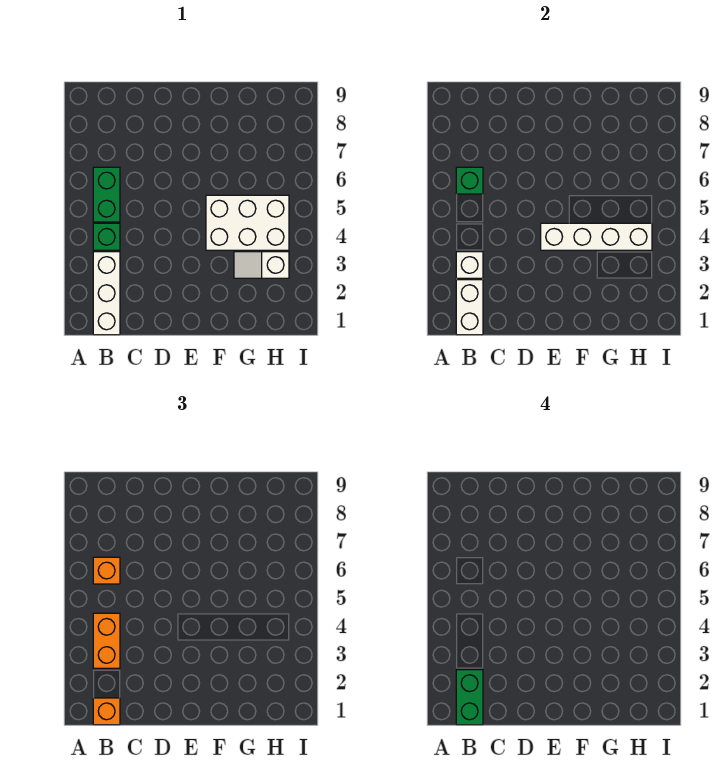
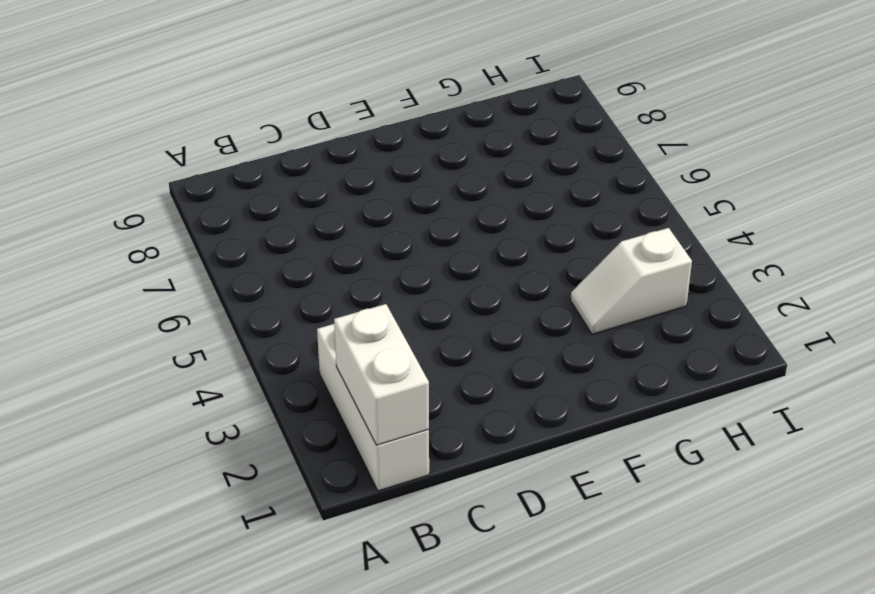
none -> green brick B4 level 1
none -> green brick B5:B6 level 1
none -> white brick F4:H5 level 1

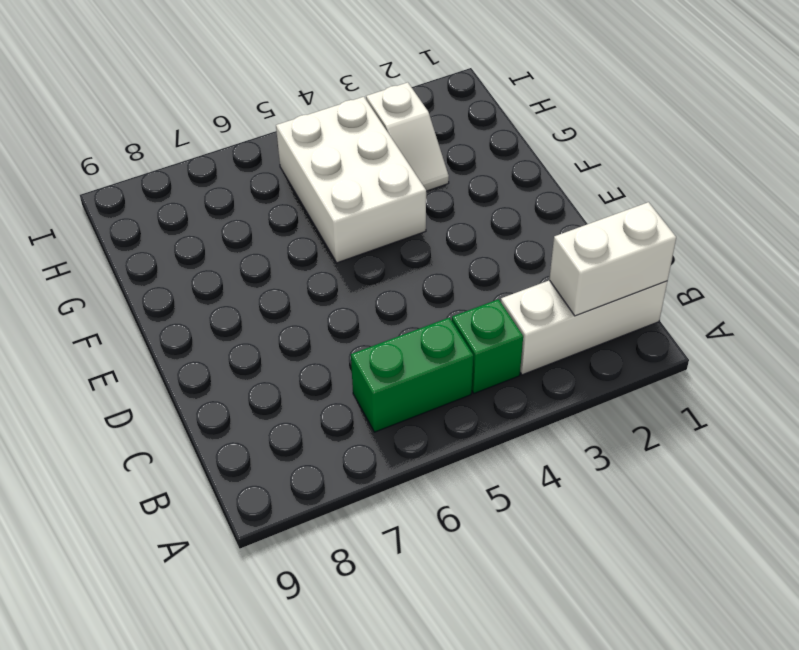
none -> white brick B3 level 2
none -> green brick B6 level 2
none -> white brick E4:H4 level 2

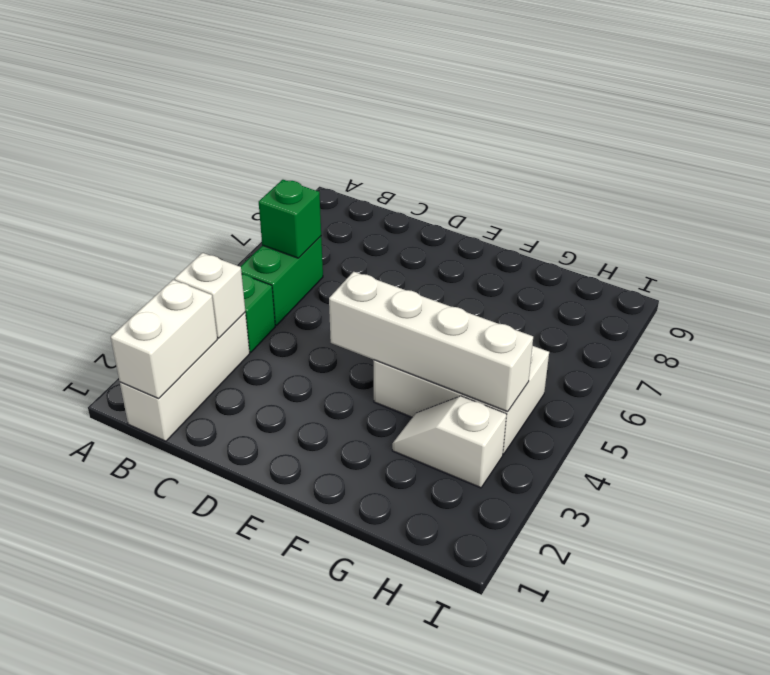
none -> orange brick B1 level 3
none -> orange brick B3:B4 level 3
none -> orange brick B6 level 3

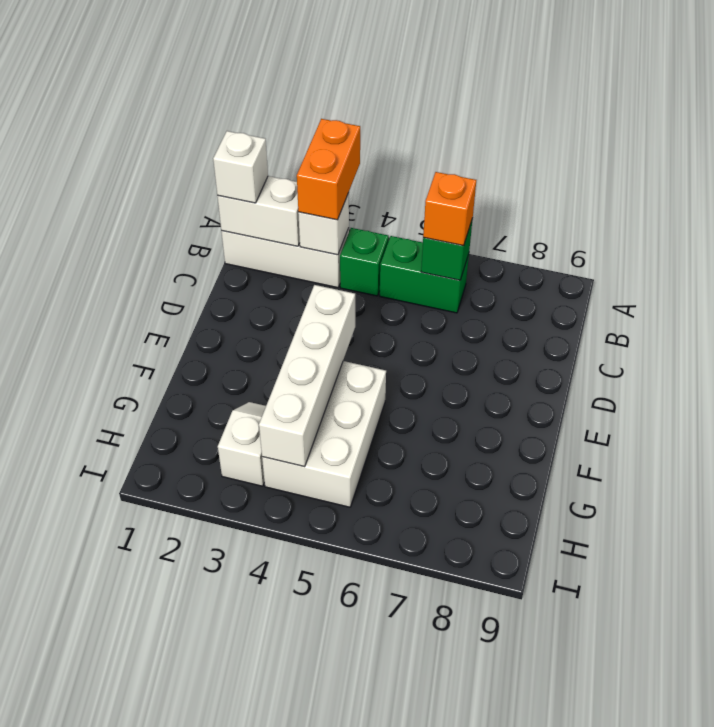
orange brick A3:B3 level 3 -> orange brick B3:B4 level 3
white brick B1 level 3 -> orange brick B1 level 3
none -> green brick B1:B2 level 4

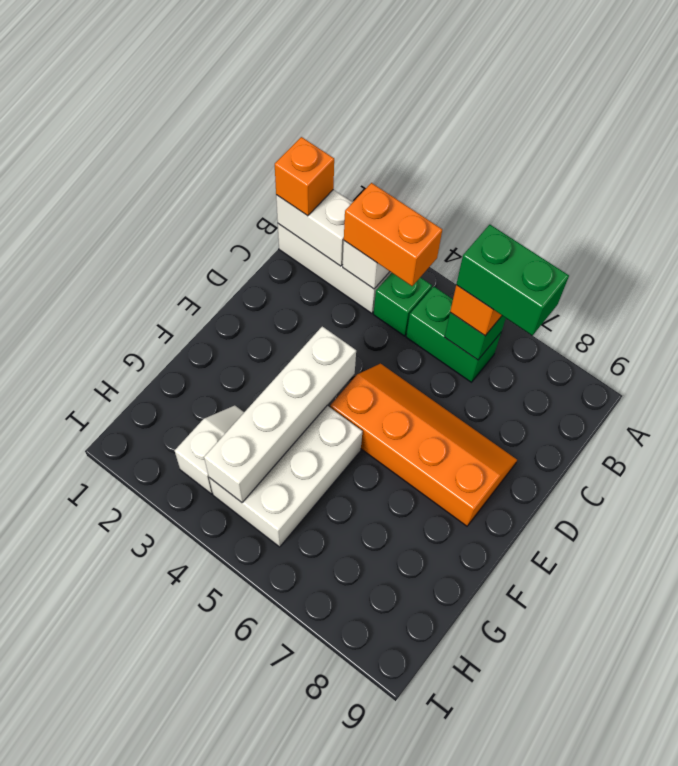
green brick B6:B7 level 4 -> green brick B1:B2 level 4
orange slope D5:E8 level 1 top E -> none

